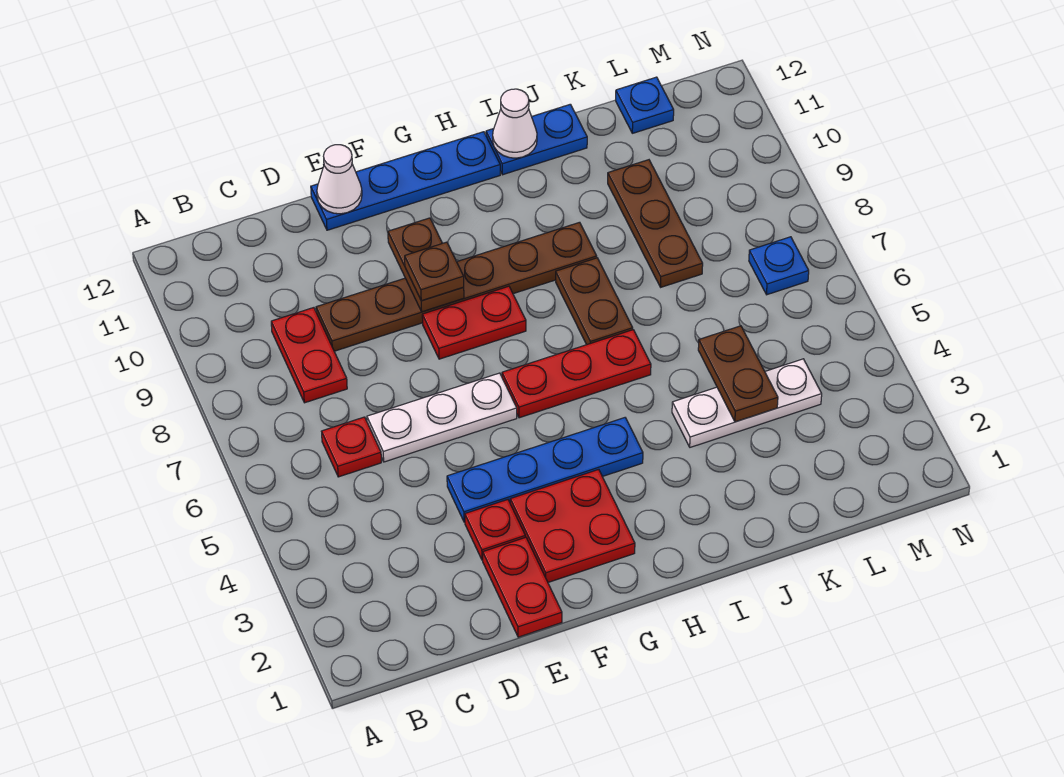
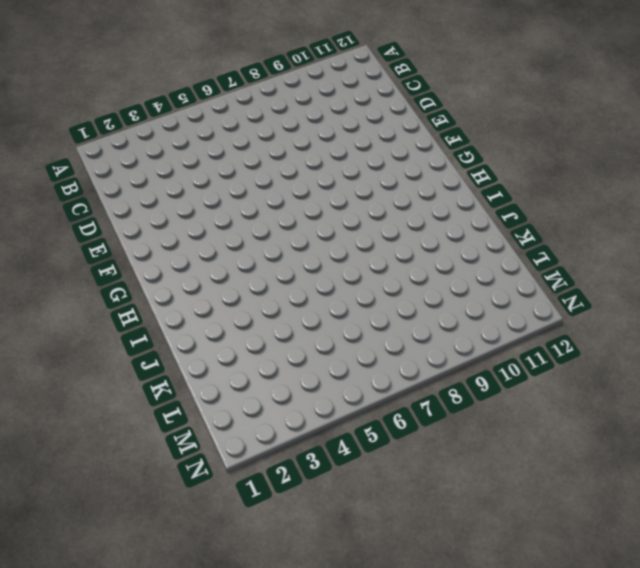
none -> red plate C6 level 1
none -> red plate C8:C9 level 1
none -> white plate D6:F6 level 1

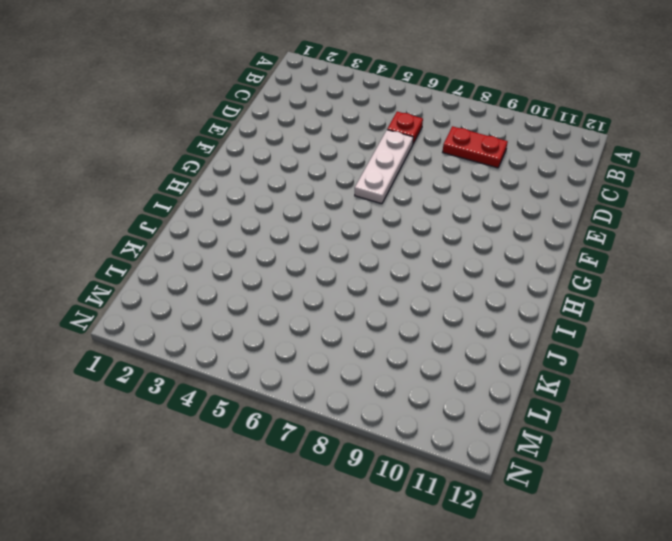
none -> brown plate D9:I9 level 1
none -> red plate E1:E2 level 1
none -> red plate E3 level 1

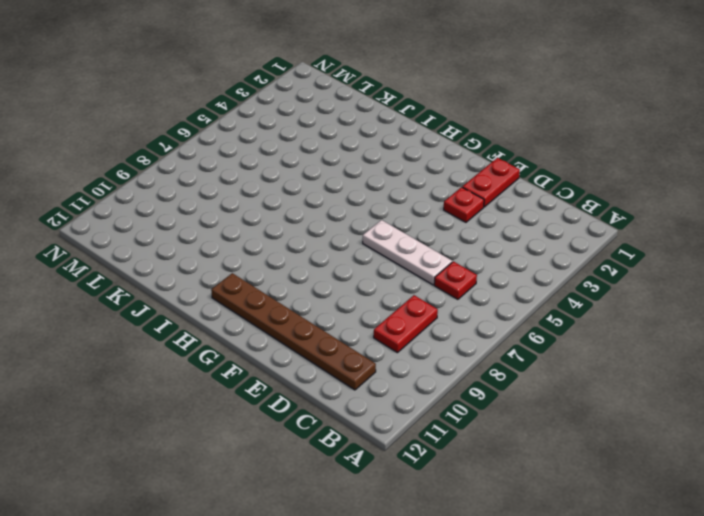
brown plate C11:H11 level 1 -> brown plate D9:I9 level 1
none -> blue plate E4:H4 level 1
none -> blue plate E12:H12 level 1
none -> red plate F2:G3 level 1

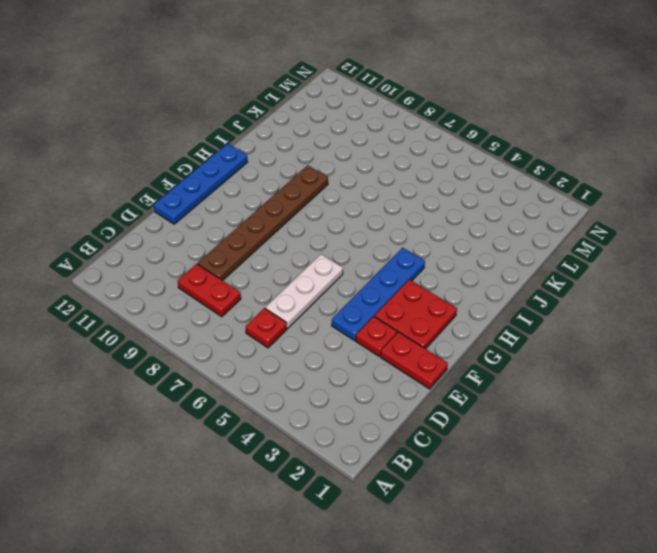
none -> red plate F8:G8 level 1
none -> red plate G6:I6 level 1
none -> brown plate I7:I8 level 1

